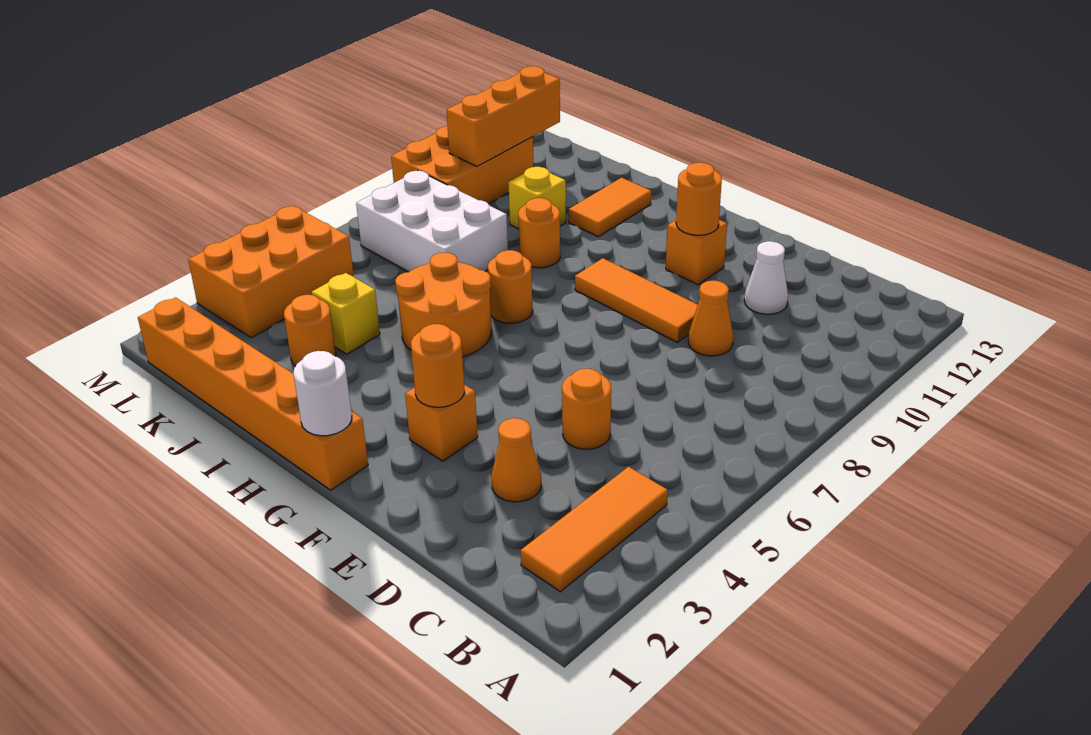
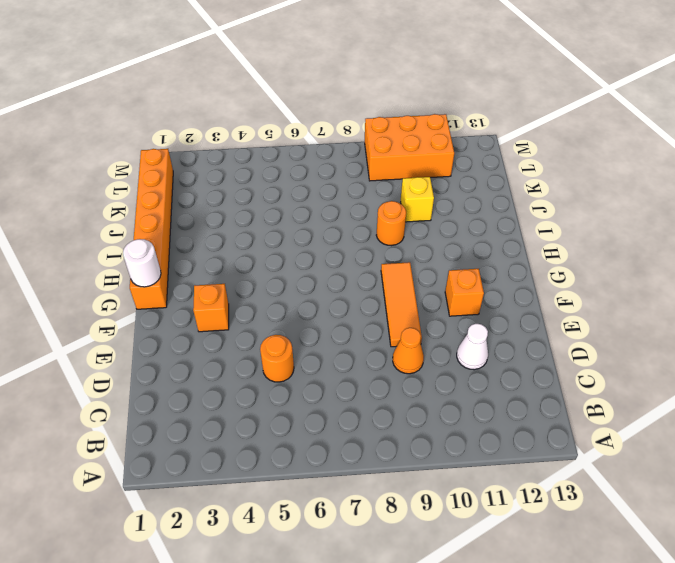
none -> orange tile B2:B4 level 1
none -> orange cone D3 level 1
none -> orange round brick H5:I6 level 1

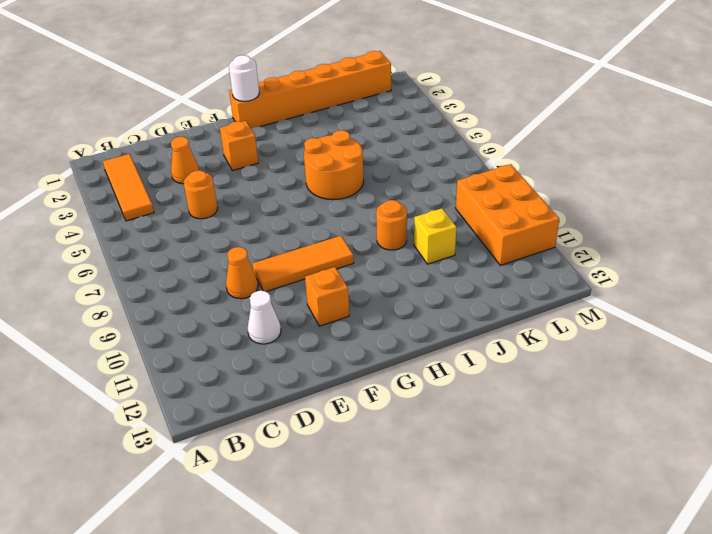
none -> orange round brick H7 level 1
none -> orange tile I11:I12 level 1
none -> orange round brick J3 level 1

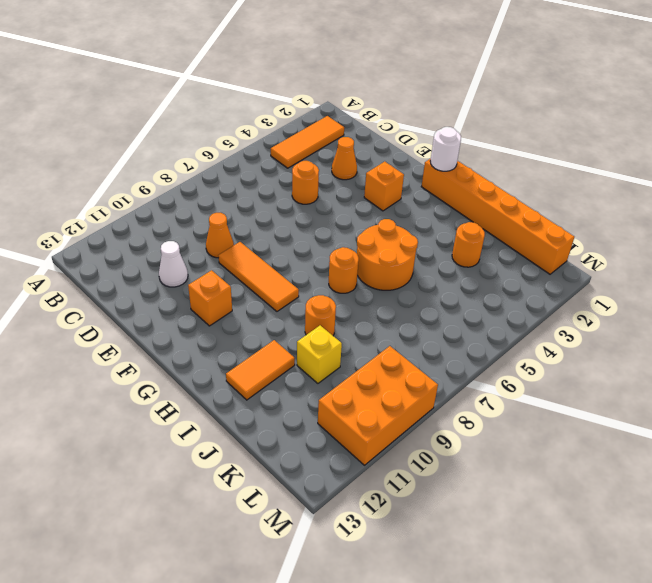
none -> yellow brick J4 level 1
none -> white brick J7:L8 level 1
none -> orange brick L3:M5 level 1

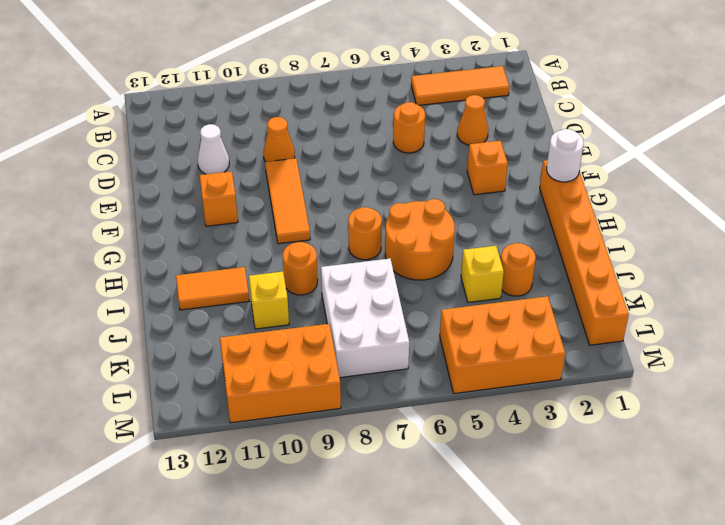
none -> orange round brick F3 level 2
none -> orange round brick F11 level 2
none -> orange brick L10:L12 level 2

